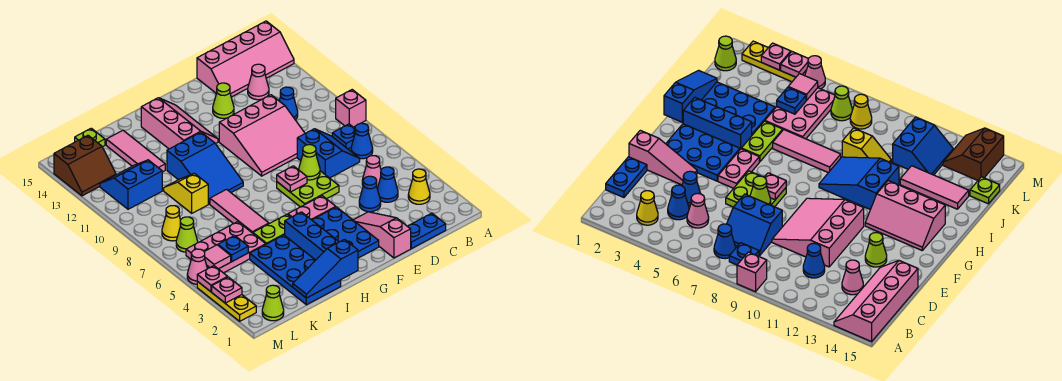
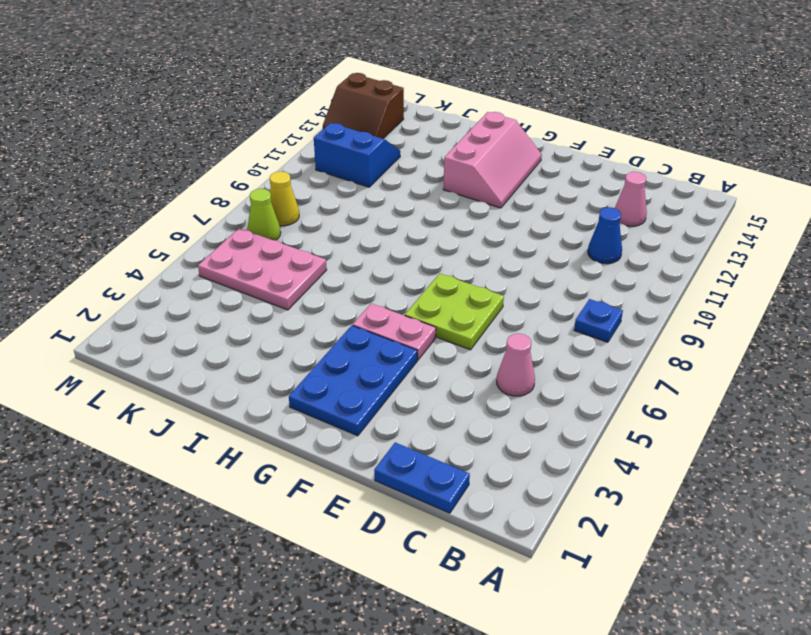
none -> pink brick A9 level 1
none -> pink slope A14:D15 level 1 top 15
none -> yellow cone B3 level 1
none -> blue cone B7 level 1

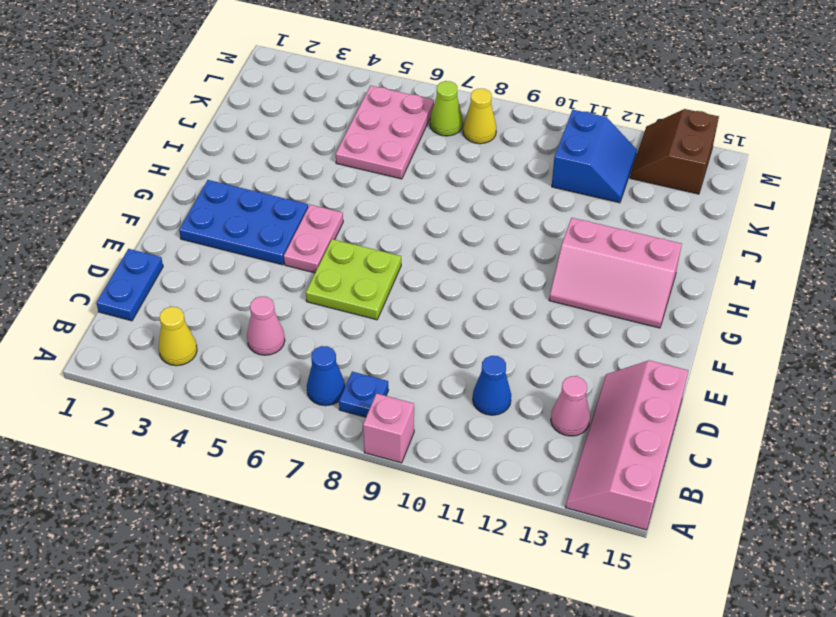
none -> blue cone C4 level 1
none -> blue slope C7:D8 level 1 top D
none -> blue cone D4 level 1
none -> pink slope D9:F11 level 1 top 11

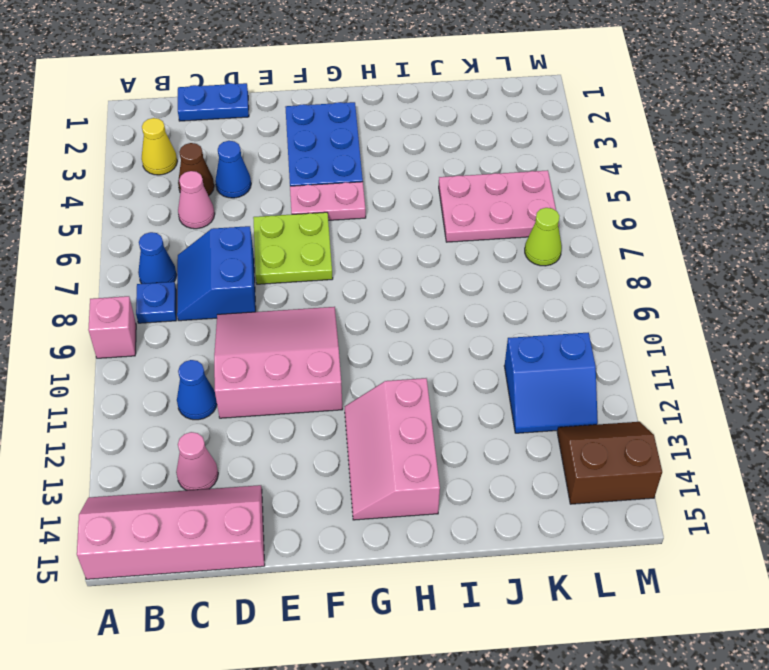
brown cone C4 level 1 -> blue cone C4 level 1
none -> pink slope E1:E3 level 1 top 1
none -> lime cone E13 level 1
none -> blue brick H2:H4 level 1
none -> lime plate H5:I5 level 1

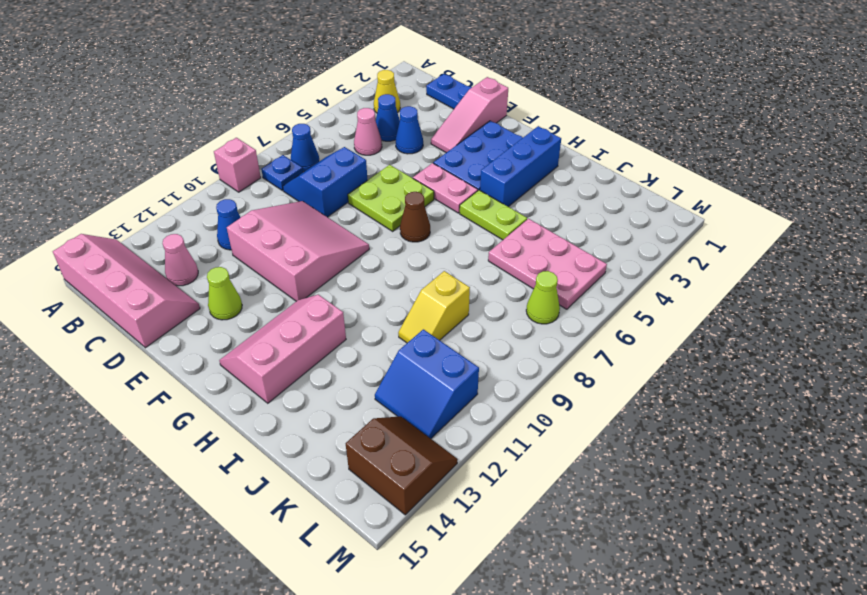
brown cone G7 level 1 -> none
none -> blue slope H9:I11 level 1 top 11
none -> blue plate I1:J4 level 1
none -> pink tile I6:I8 level 1
none -> pink tile J12:J14 level 1

